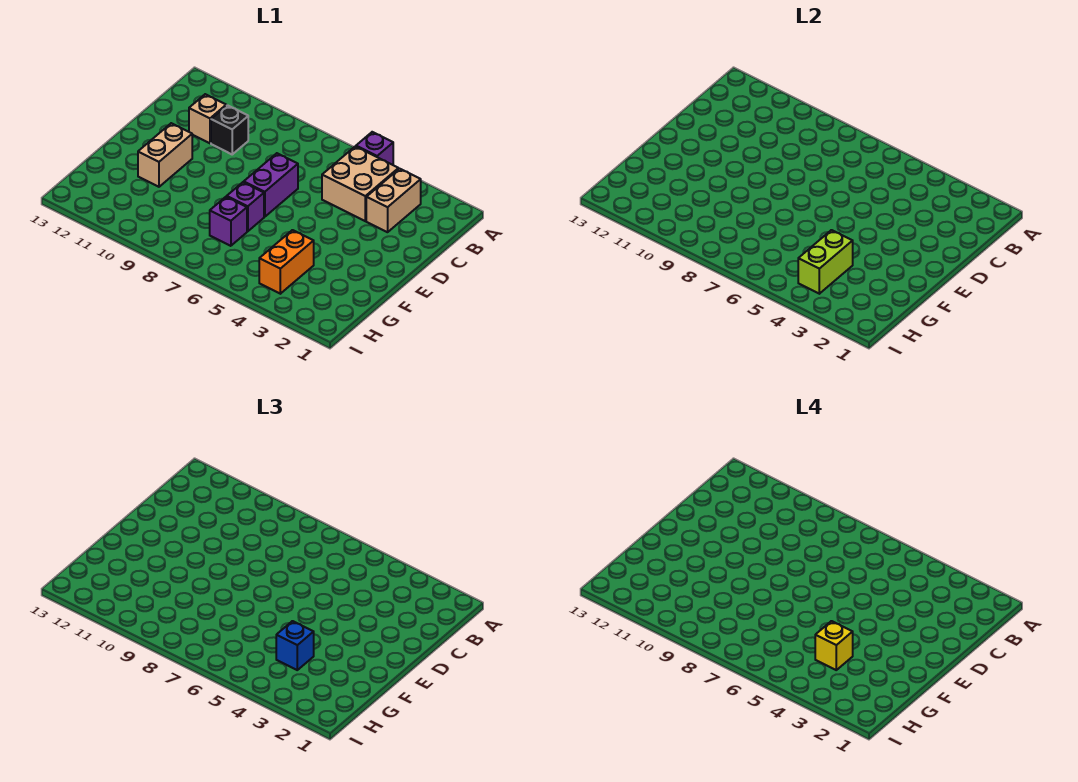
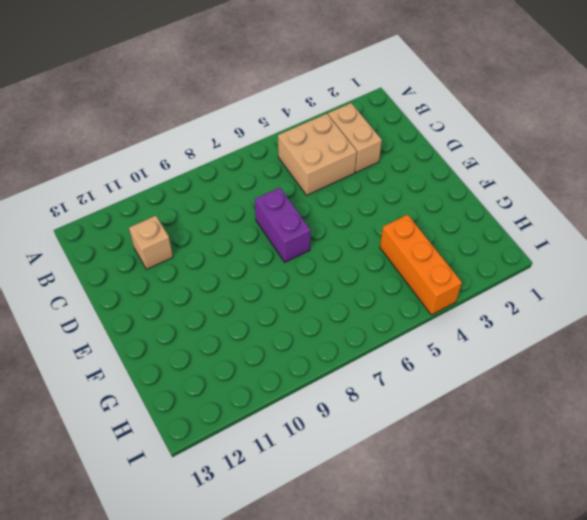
orange brick G4:I4 level 1 -> orange brick G4:H4 level 1
none -> purple brick A5 level 1
none -> black brick C10 level 1
none -> tan brick E11:F11 level 1

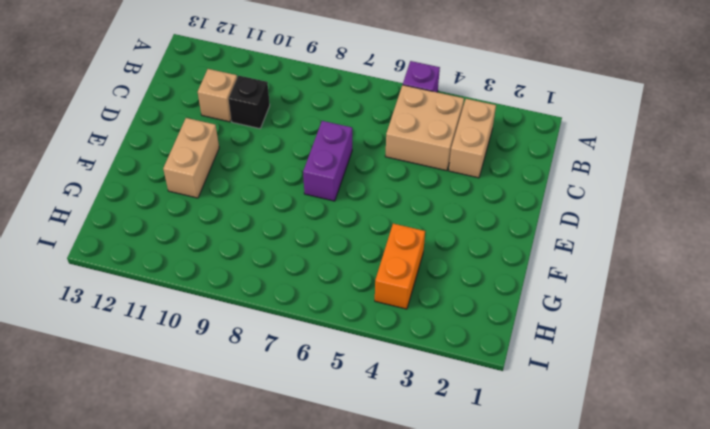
none -> purple brick F7 level 1
none -> purple brick G7 level 1
none -> lime brick G4:H4 level 2

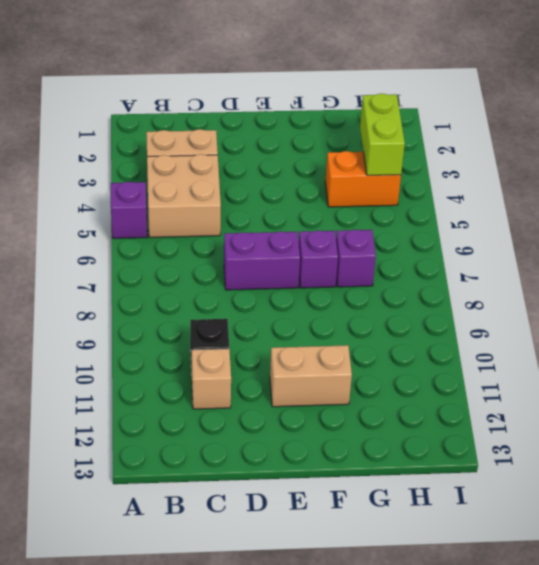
lime brick H3:H4 level 2 -> lime brick G4:H4 level 2
none -> blue brick G4 level 3
none -> yellow brick G4 level 4

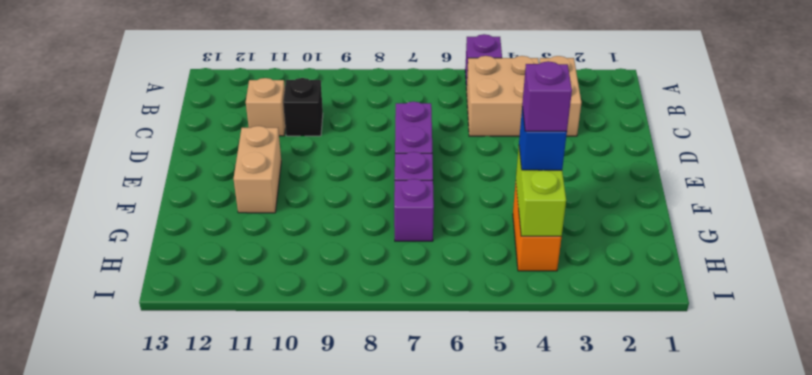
purple brick G4 level 4 -> yellow brick G4 level 4

